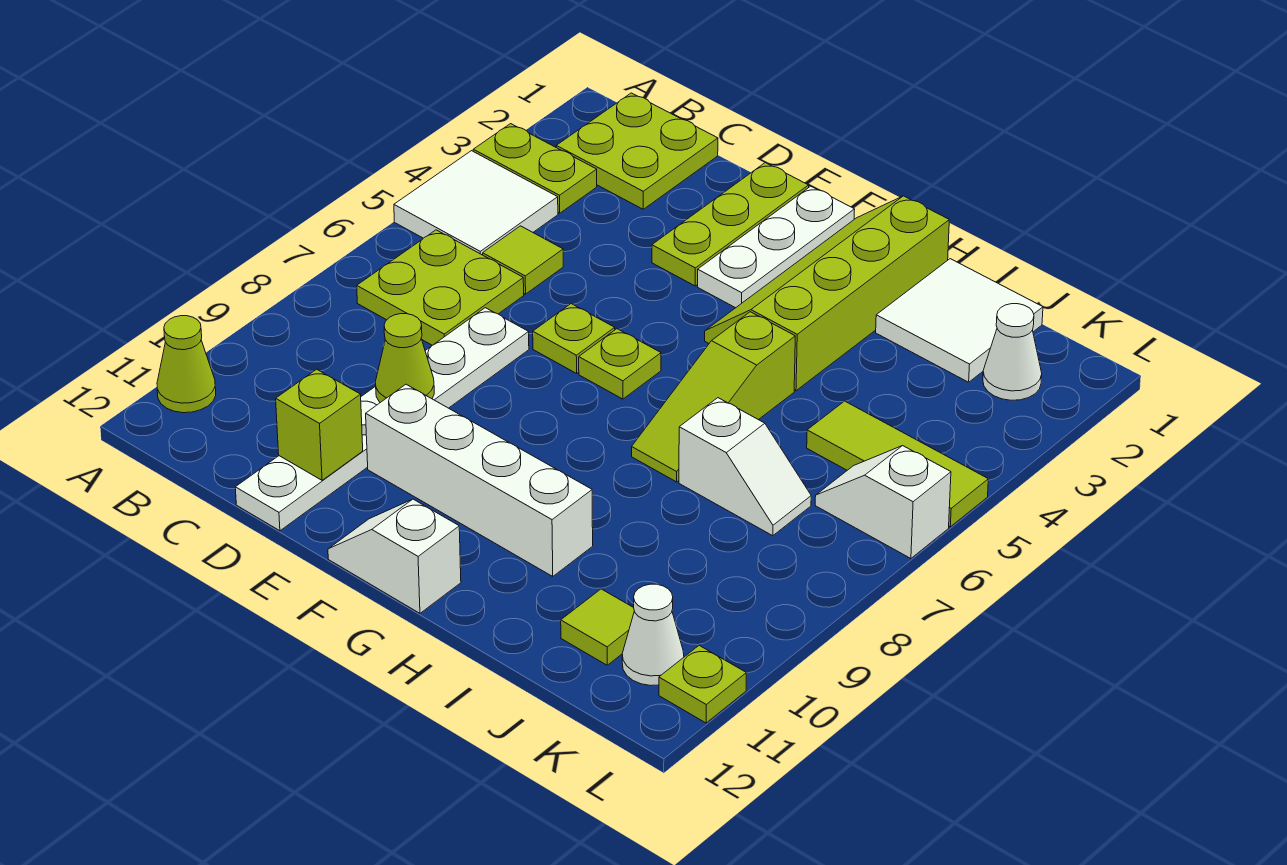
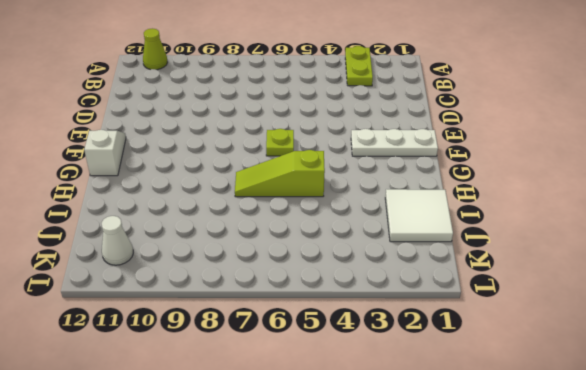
none -> white tile A4:B5 level 1
none -> lime plate B1:C2 level 1
none -> lime plate B6:C7 level 1

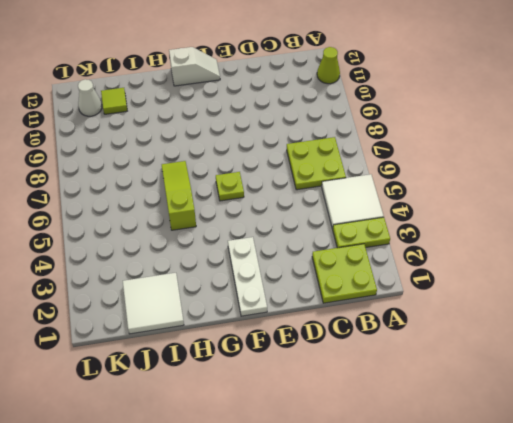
none -> lime tile C5 level 1
none -> white plate D7:D12 level 1
none -> lime plate E1:E3 level 1

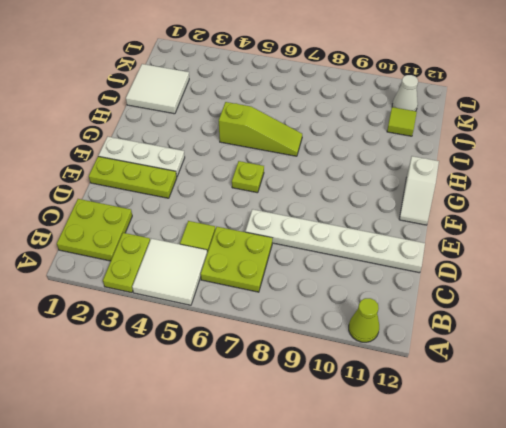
none -> lime plate E6 level 1
none -> white brick E10:H10 level 1
none -> lime slope G1:H4 level 1 top H

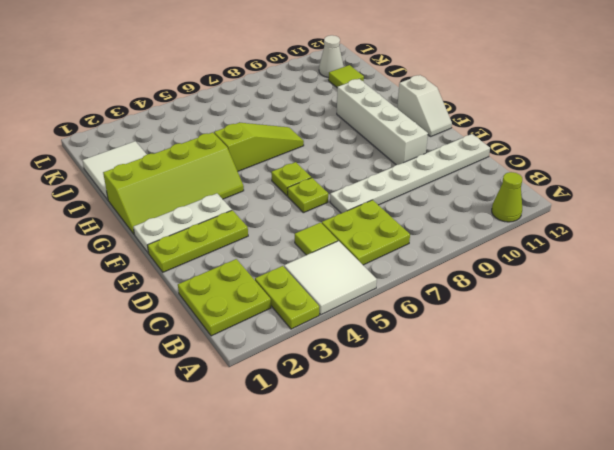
none -> white slope I7:J7 level 1 top I
none -> lime tile J5:L5 level 1
none -> white cone K2 level 1

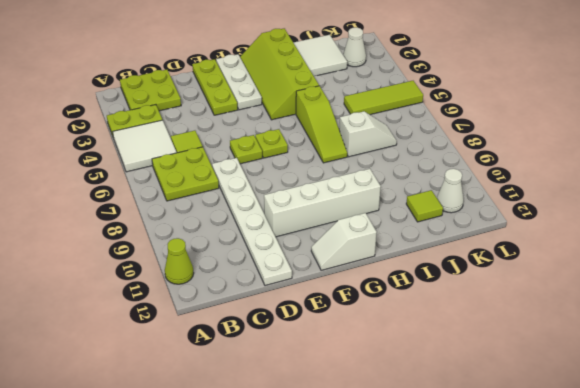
none -> white slope K6:L6 level 1 top L
none -> lime plate L11 level 1
none -> lime cone D9 level 2

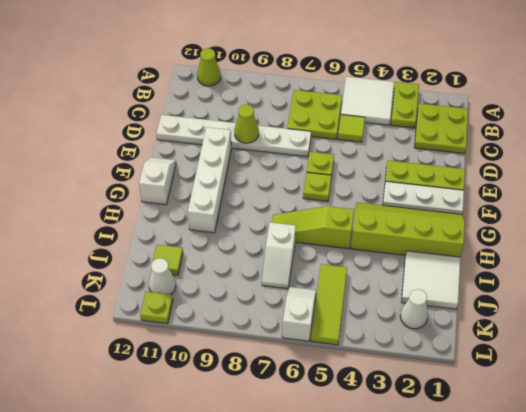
none -> lime brick D11 level 2

